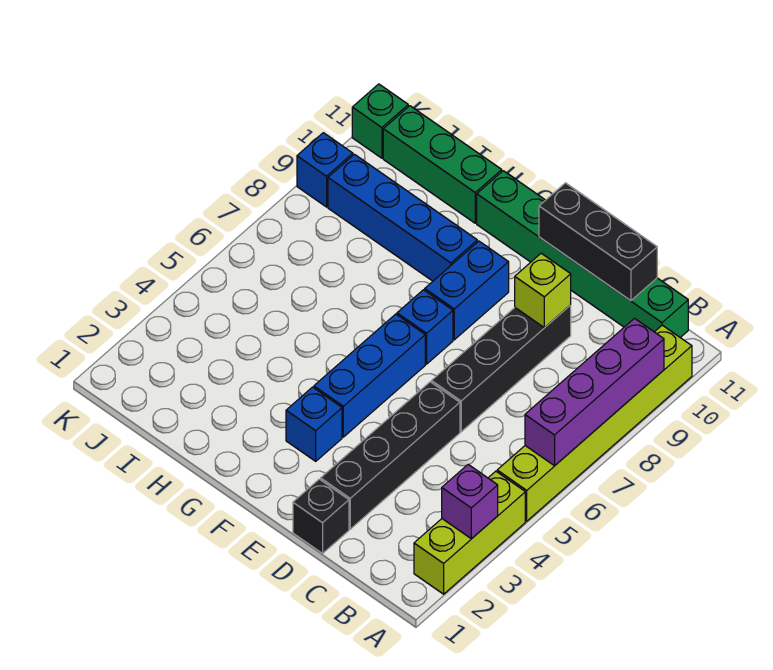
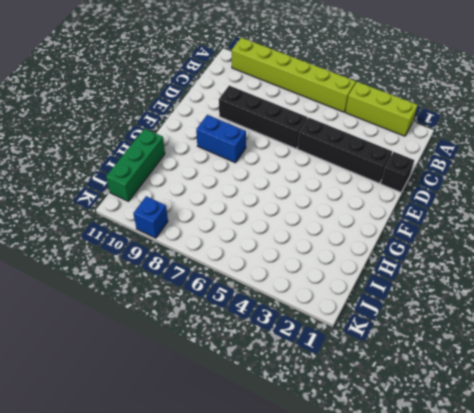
none -> green brick B11:G11 level 1
none -> blue brick F3 level 1
none -> blue brick F4:F6 level 1

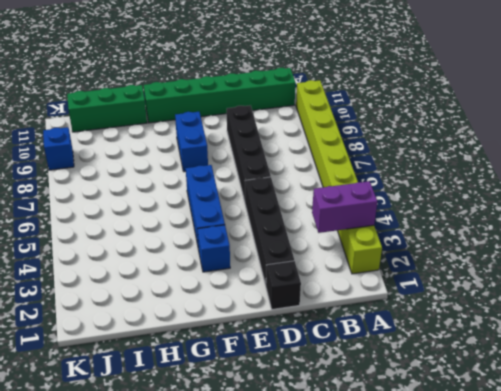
purple brick A3:B3 level 2 -> purple brick A3 level 2
none -> blue brick F7 level 1
none -> blue brick G9:J9 level 1
none -> green brick K11 level 1

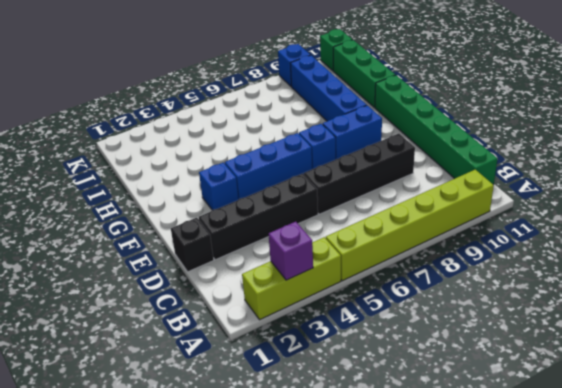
none -> purple brick A6:A9 level 2
none -> black brick C11:E11 level 2
none -> lime brick D9 level 2

